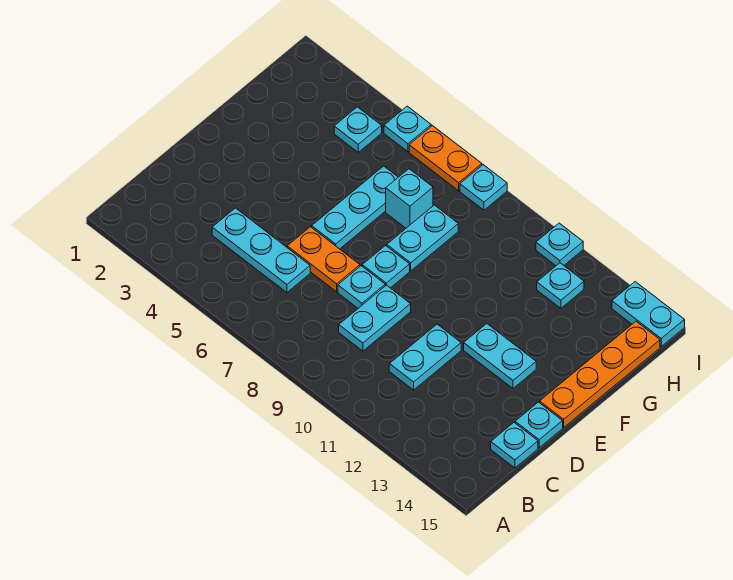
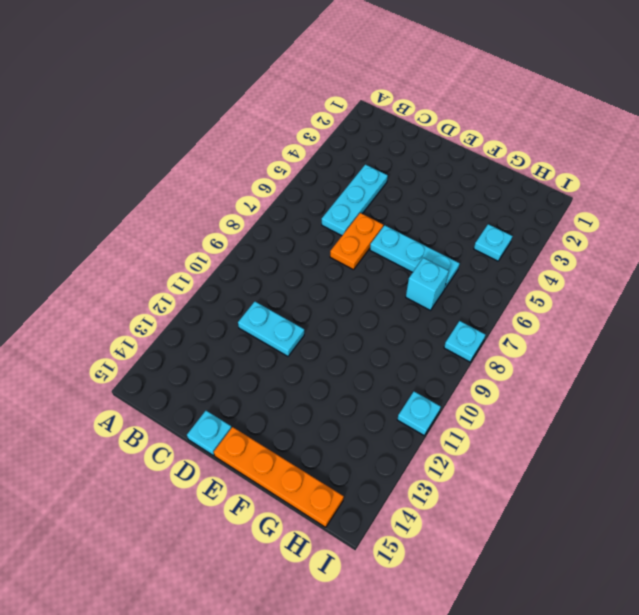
none -> cyan plate C9:D9 level 1
none -> cyan plate C15 level 1
none -> cyan plate D8 level 1

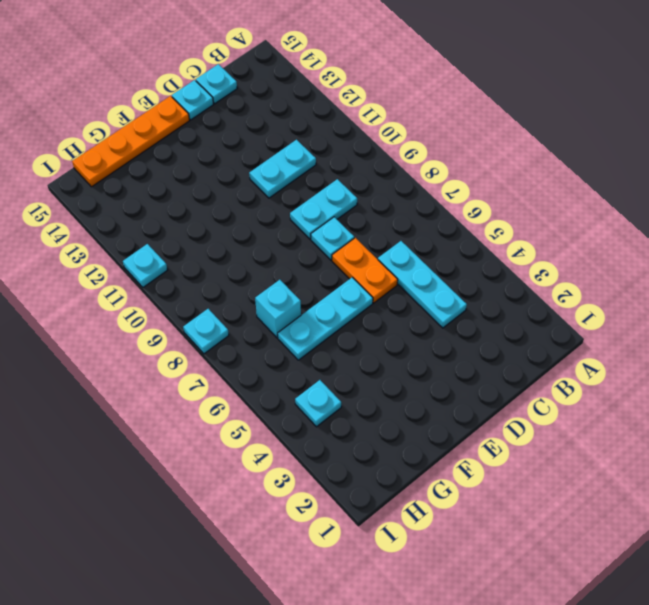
none -> cyan plate E8 level 1
none -> cyan plate E12:E13 level 1
none -> cyan plate F8:G8 level 1

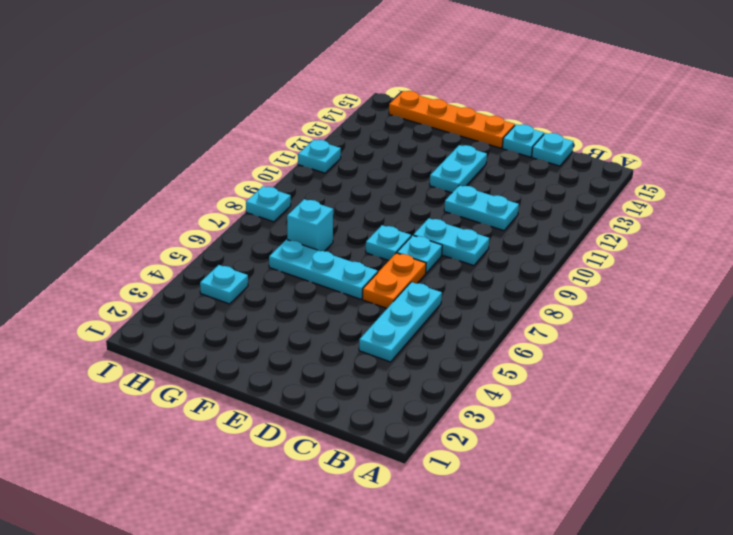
none -> cyan plate F8:G8 level 1
none -> cyan plate H12 level 1
none -> cyan plate I5 level 1

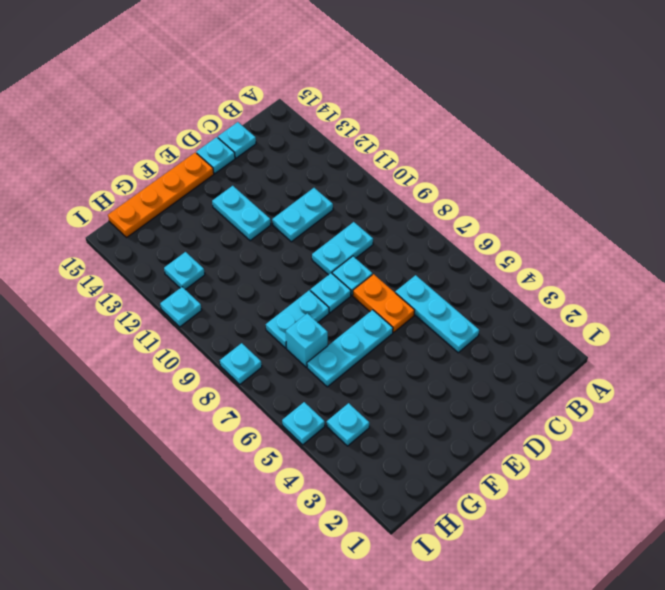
none -> orange plate I6:I7 level 1
none -> cyan plate I14:I15 level 1

